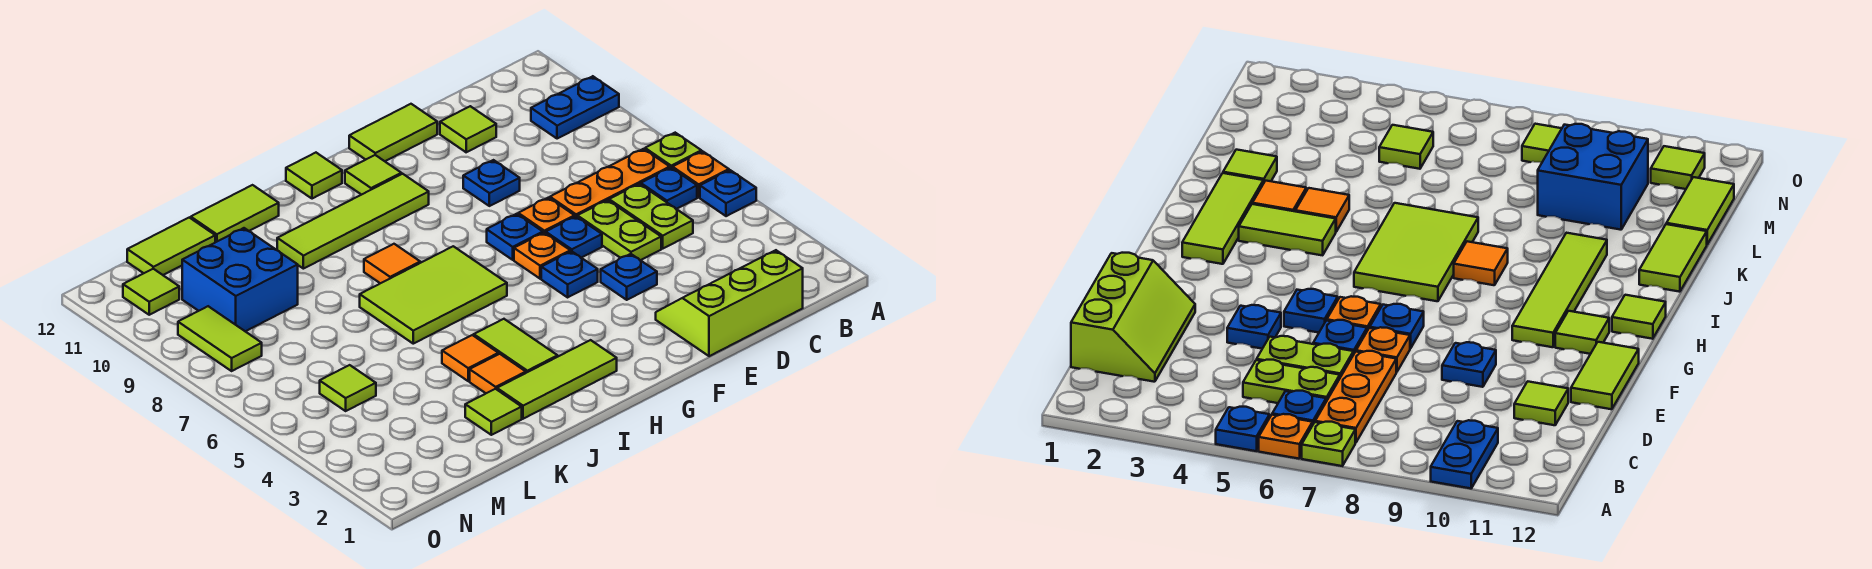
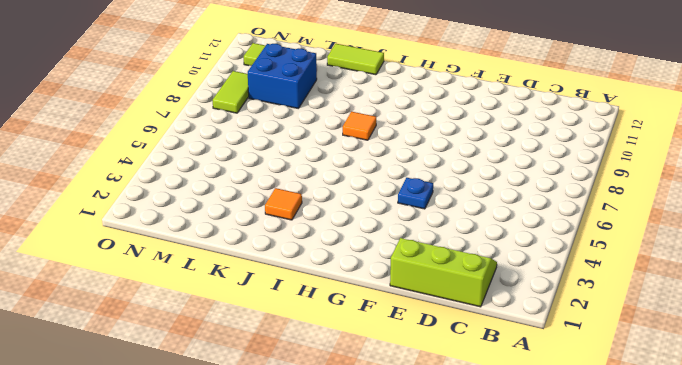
none -> blue plate A5 level 1
none -> orange plate A6 level 1
none -> lime plate A7 level 1
none -> blue plate A10:B10 level 1

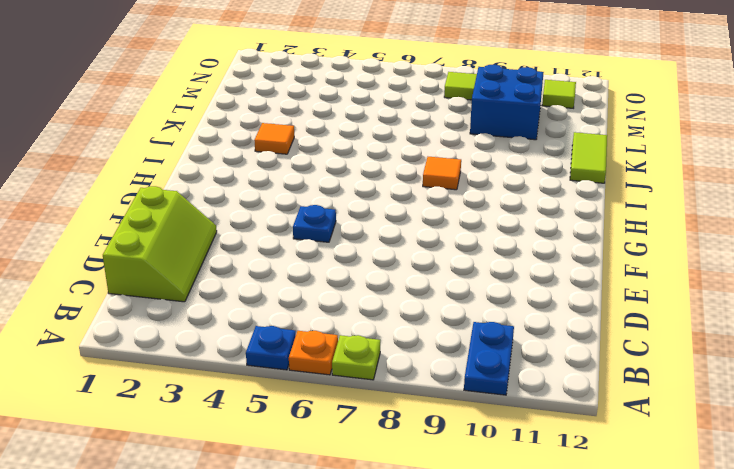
none -> blue plate B6 level 1
none -> orange plate B7:D7 level 1
none -> lime plate C5:C6 level 1
none -> lime plate D5:D6 level 1

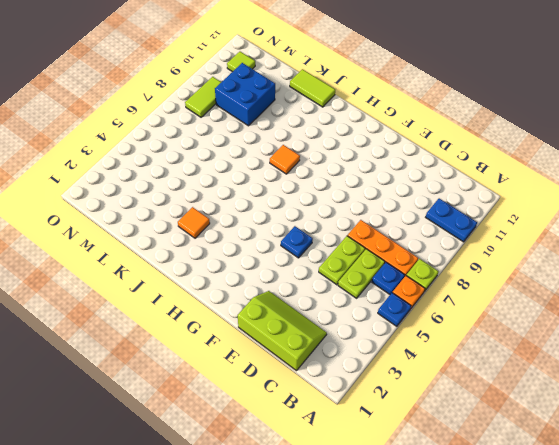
none -> lime tile D11 level 1
none -> blue plate E4 level 1
none -> blue plate E6 level 1
none -> orange plate E7 level 1

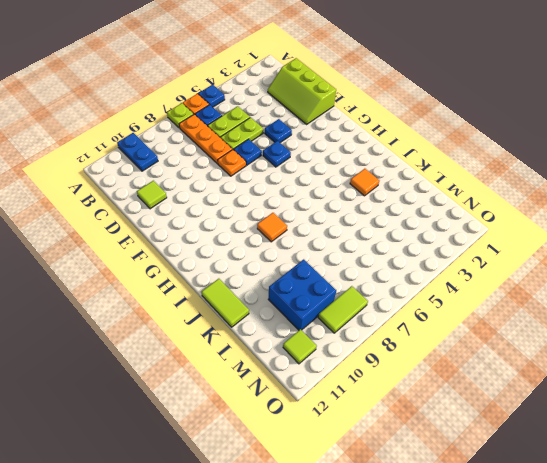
none -> blue plate E9 level 1
none -> lime tile E12:F12 level 1
none -> orange plate F6 level 1
none -> blue plate F7 level 1

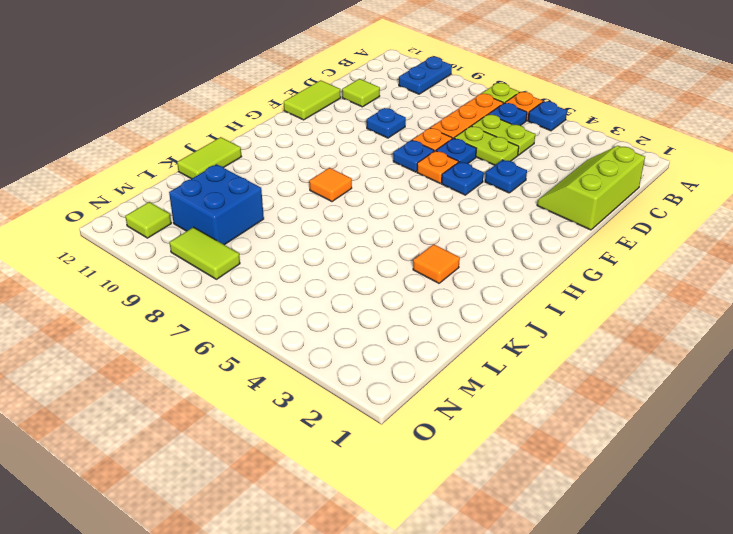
none -> lime tile G10:J10 level 1
none -> lime tile G11 level 1
none -> lime tile H2:J2 level 1
none -> lime tile H6:J7 level 1

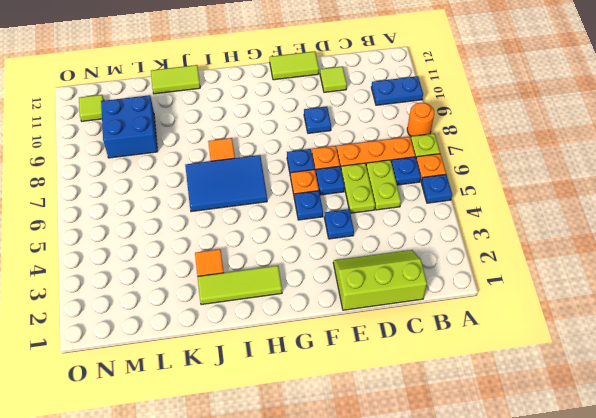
orange round brick A8 level 1 -> none
blue tile H6:J7 level 1 -> lime tile H6:J7 level 1
none -> lime tile G10:J10 level 1
none -> lime tile G11 level 1
none -> lime tile H12 level 1
none -> lime tile I3:I4 level 1

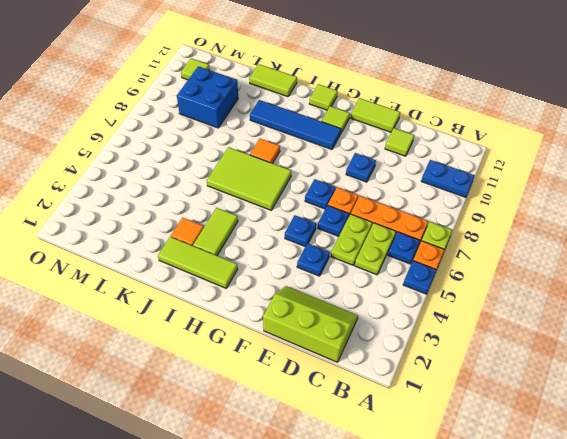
blue tile G10:J10 level 1 -> lime tile G10:J10 level 1
none -> orange plate F6 level 1
none -> orange tile J4 level 1
none -> lime tile K2 level 1
none -> lime tile L12:M12 level 1

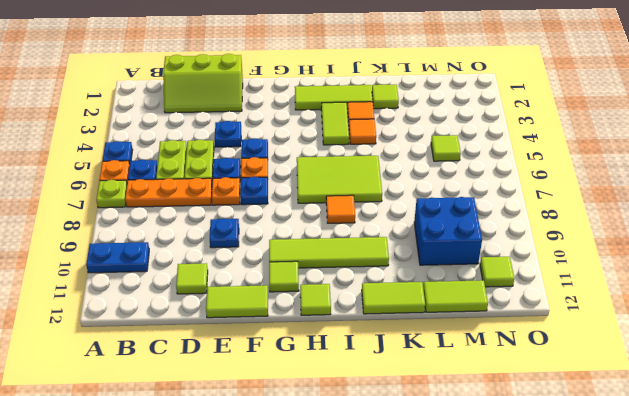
none -> lime tile N8:N9 level 1

